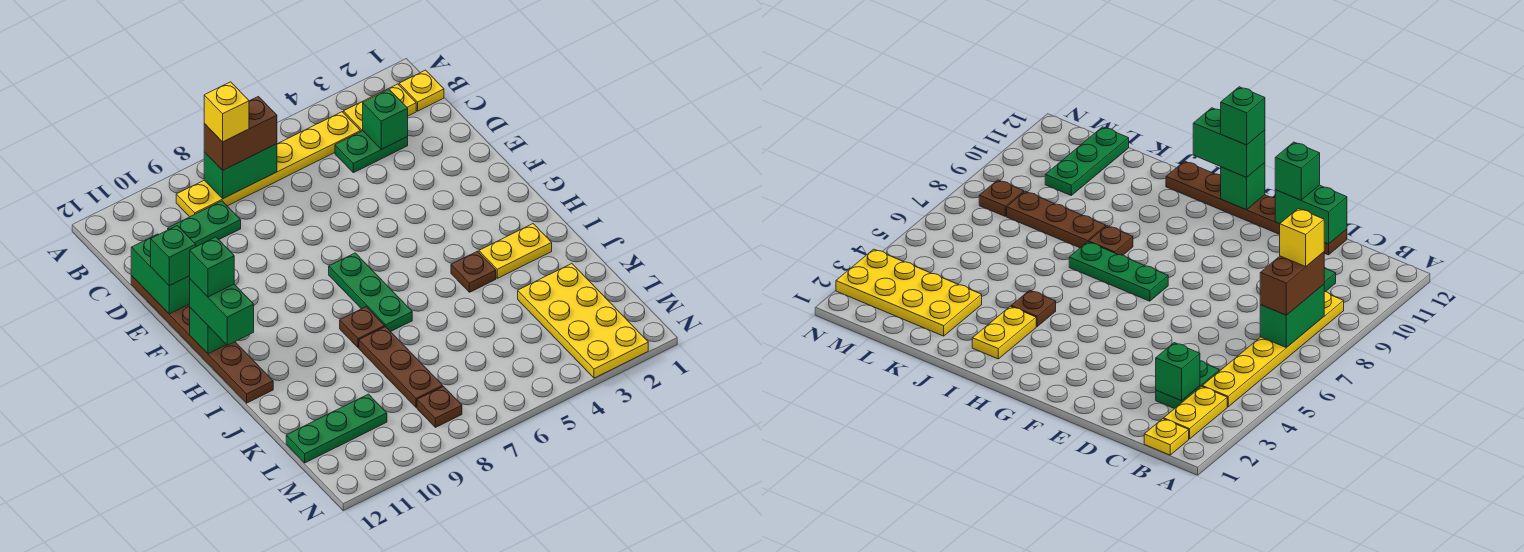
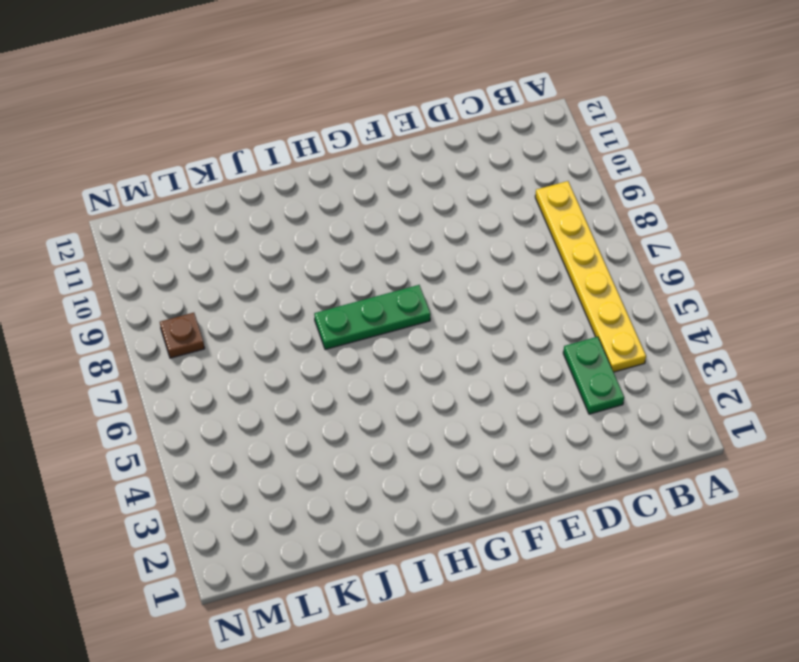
none -> yellow plate B1 level 1
none -> yellow plate B2:B3 level 1
none -> green plate C9:C10 level 1

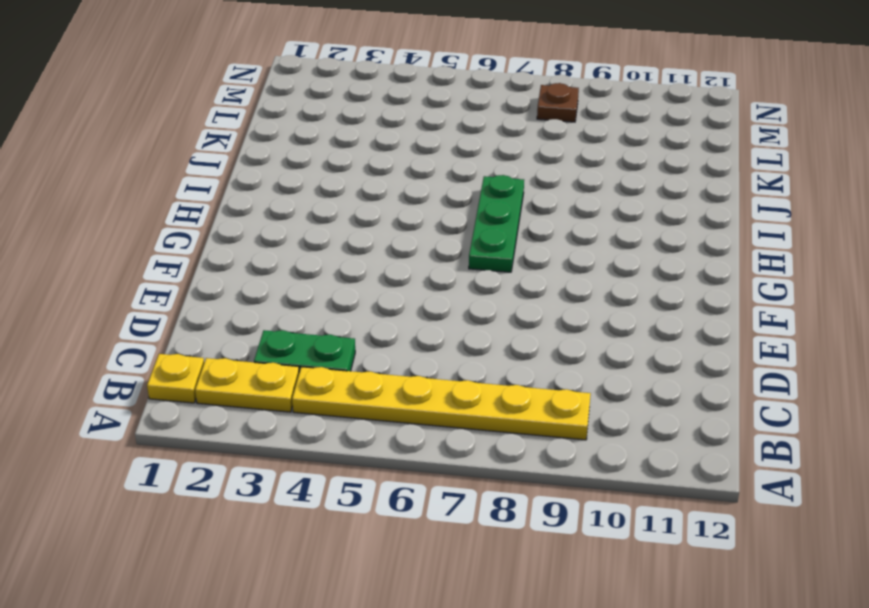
none -> green plate C9:C10 level 1
none -> brown plate D12:I12 level 1
none -> yellow plate I2:I3 level 1

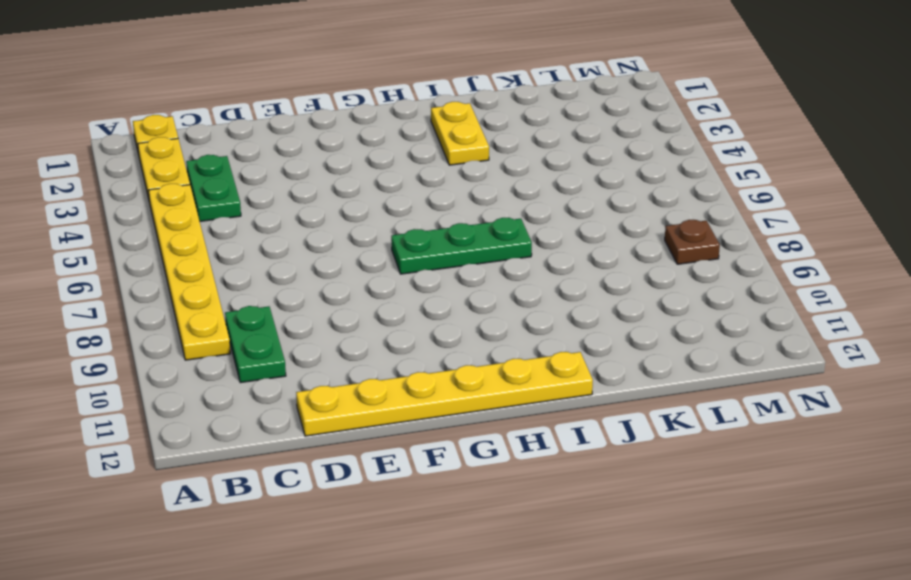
yellow plate D12:I12 level 1 -> brown plate D12:I12 level 1
none -> brown plate I4 level 1
none -> brown plate I8 level 1
none -> brown plate J8:L8 level 1

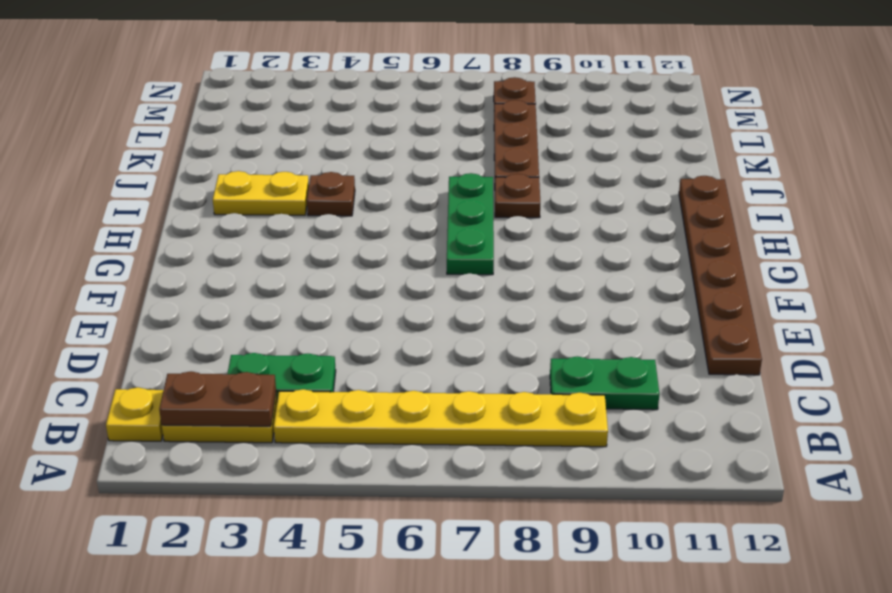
brown plate B2:B3 level 2 -> none
none -> yellow plate K2:N3 level 1
none -> green plate L10:L12 level 1
none -> green brick B7:B8 level 2

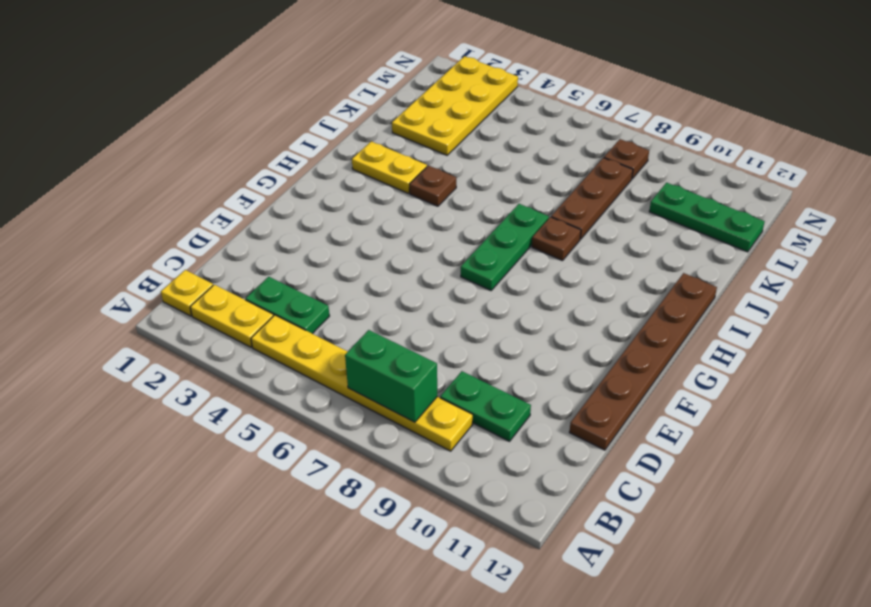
none -> green brick C3 level 2
none -> green brick D12:E12 level 2
none -> green brick G12 level 2

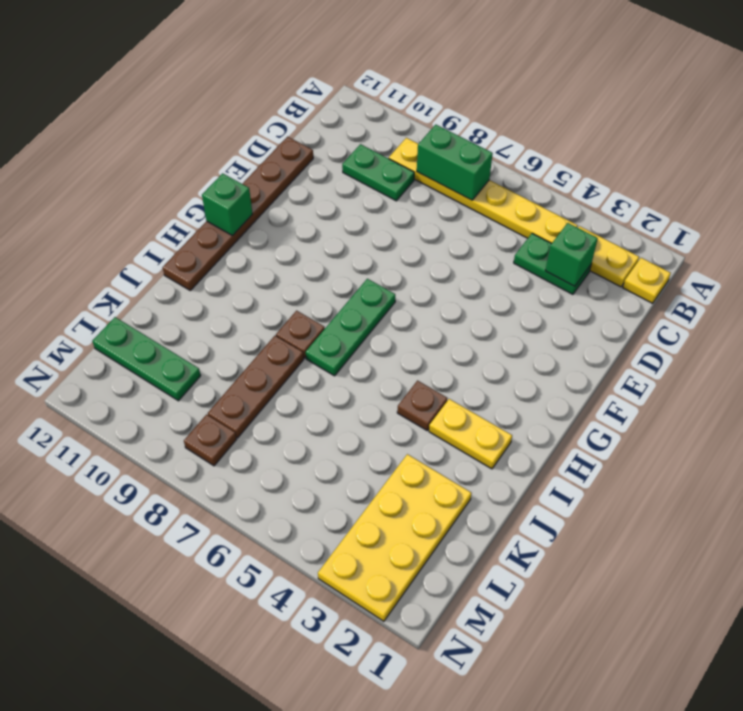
none -> green brick D12:E12 level 2
none -> brown brick B7:B8 level 3
none -> green brick E12 level 3

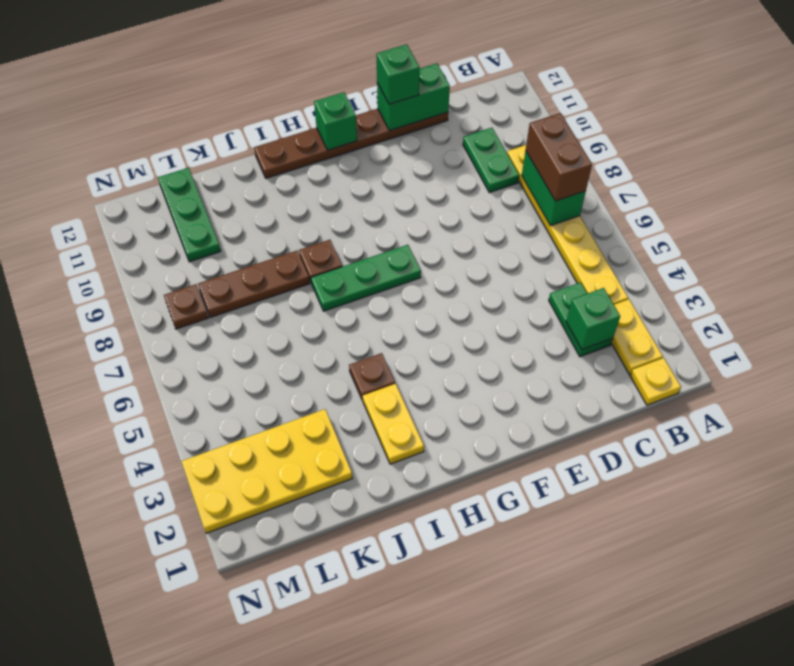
none -> green brick G12:H12 level 3
none -> yellow brick B8 level 4
none -> green brick G12 level 4

